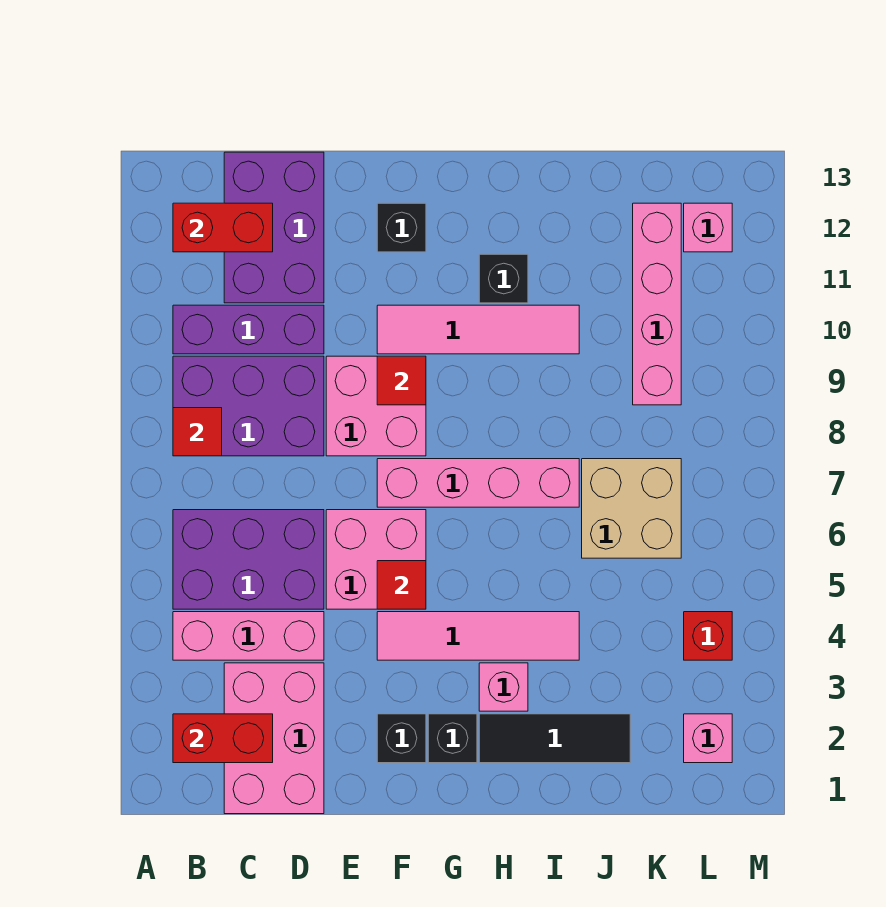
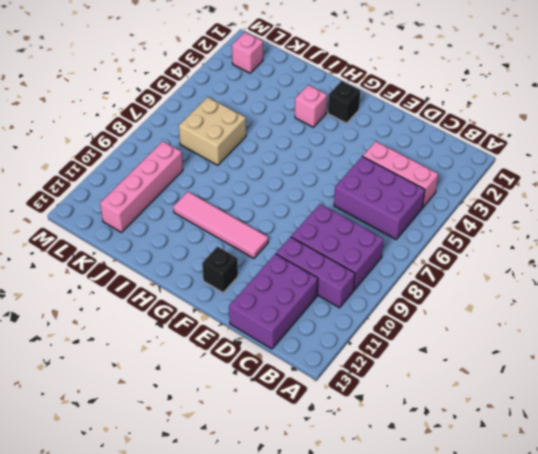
none -> pink brick C1:D3 level 1
none -> pink brick E5:F6 level 1
none -> pink brick E8:F9 level 1

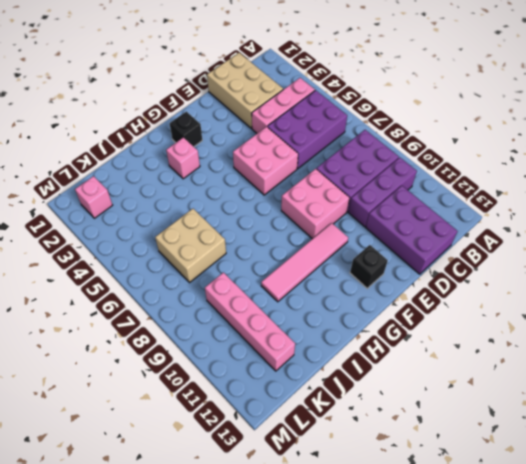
tan brick C1:D3 level 1 -> pink brick C1:D3 level 1
none -> black brick F2 level 1
none -> pink tile F4:I4 level 1
none -> pink brick F7:I7 level 1

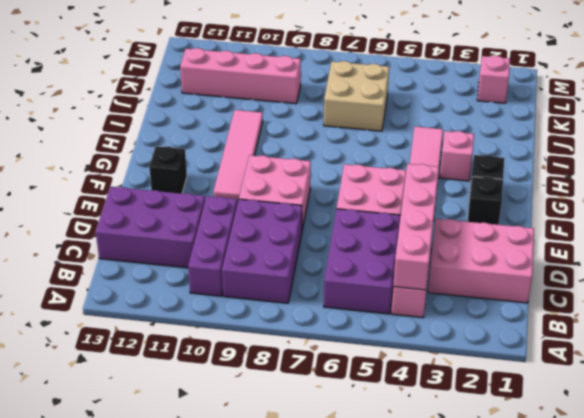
pink brick B4:E4 level 2 -> pink brick F7:I7 level 1
none -> black tile H2:J2 level 1
none -> black brick H11 level 1
none -> red brick L4 level 1

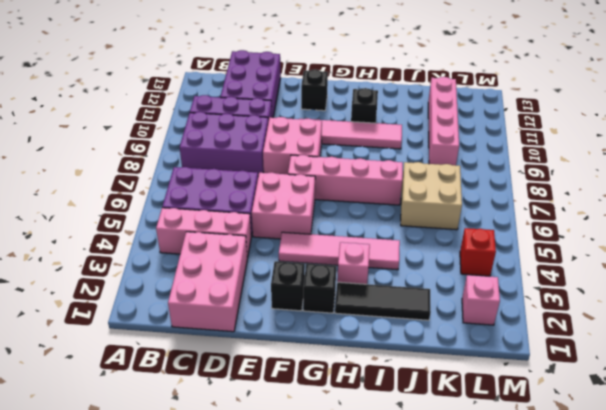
none -> pink brick L12 level 1
none -> red brick B2:C2 level 2
none -> red tile B8 level 2

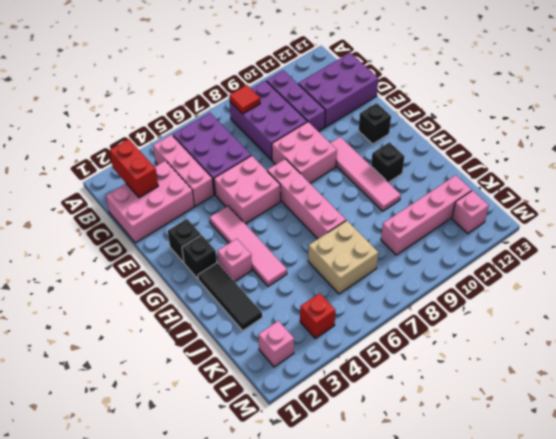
none -> red brick B12:C12 level 2
none -> red tile F5 level 2
none -> red tile F9 level 2

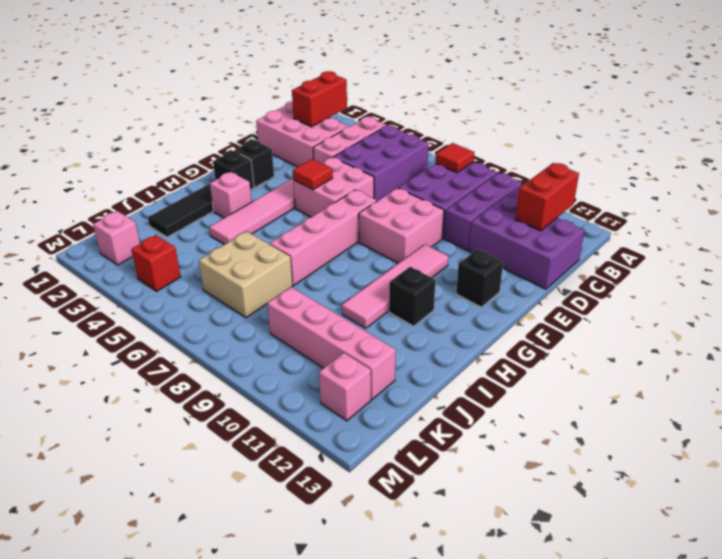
none -> red tile F9 level 2

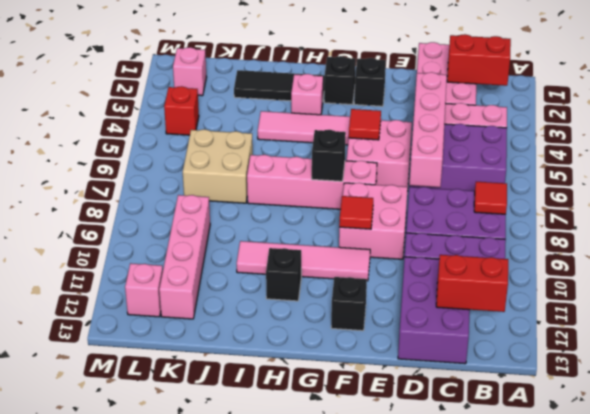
pink brick D4:D7 level 2 -> none
black brick G7 level 2 -> none

